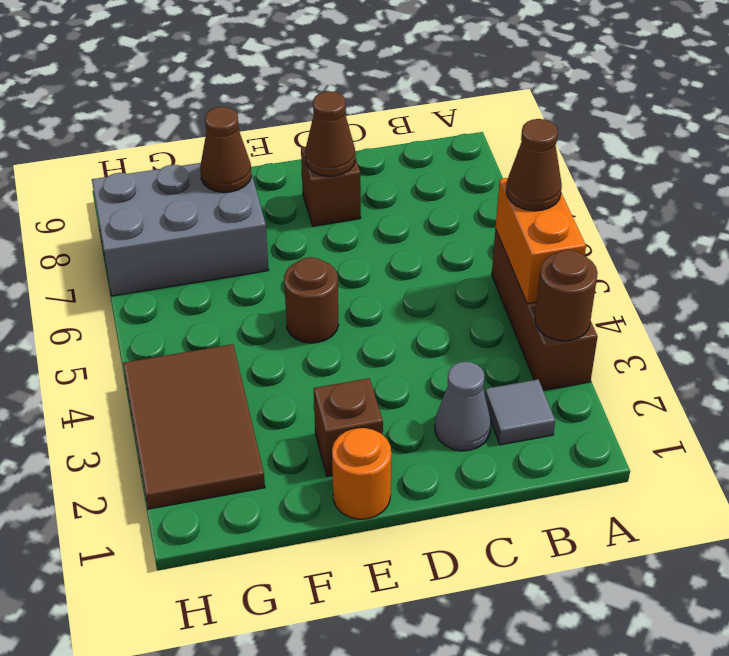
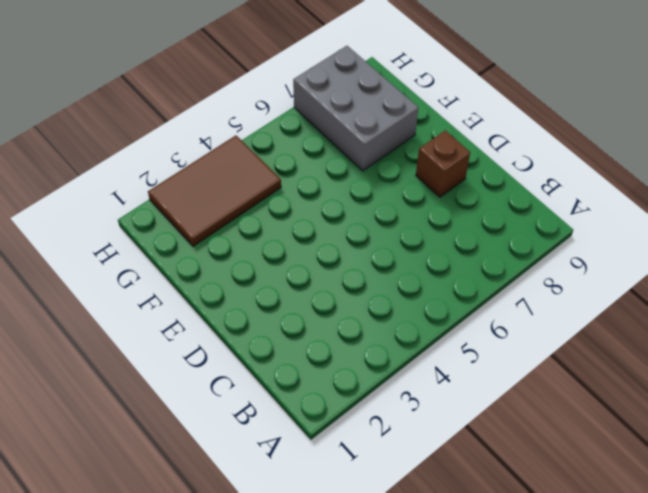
none -> brown brick A3:A5 level 1
none -> grey tile B2 level 1
none -> grey cone C2 level 1

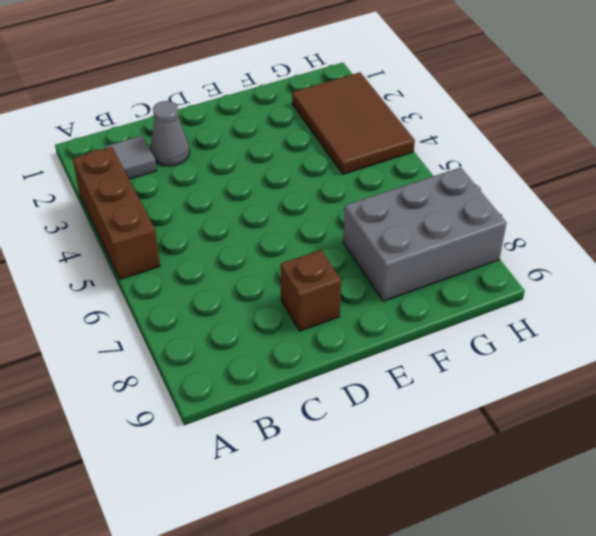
none -> orange round brick E1 level 1
none -> brown brick E2 level 1
none -> brown round brick E5 level 1

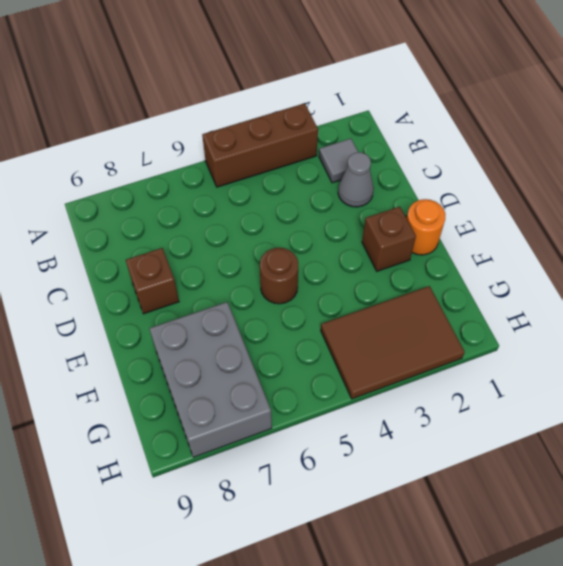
none -> brown round brick A3 level 2
none -> orange brick A4:A5 level 2
none -> brown cone D8 level 2

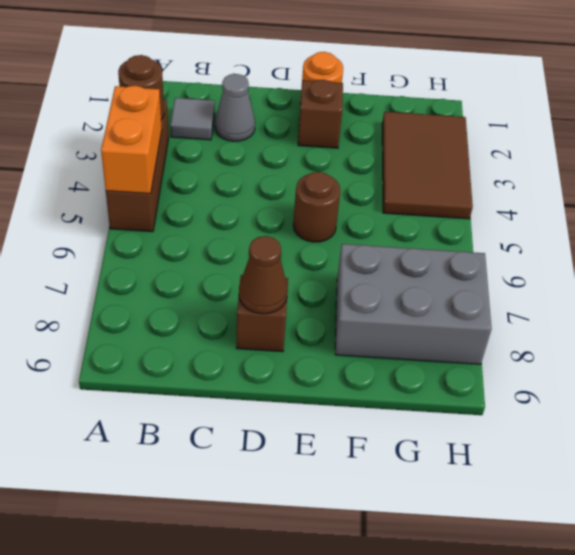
none -> brown cone F8 level 2
none -> brown cone A5 level 3

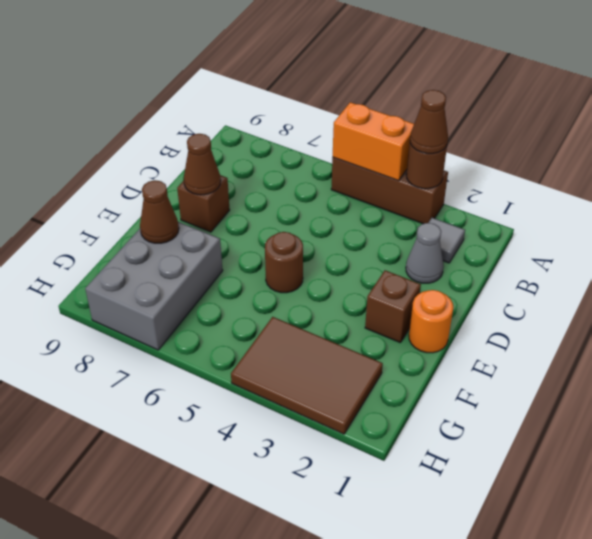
brown cone A3 level 3 -> brown cone A5 level 3

